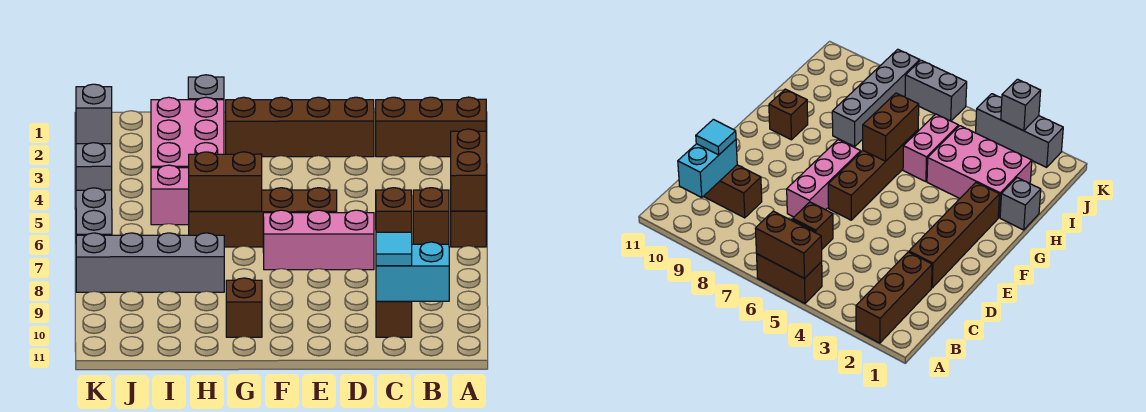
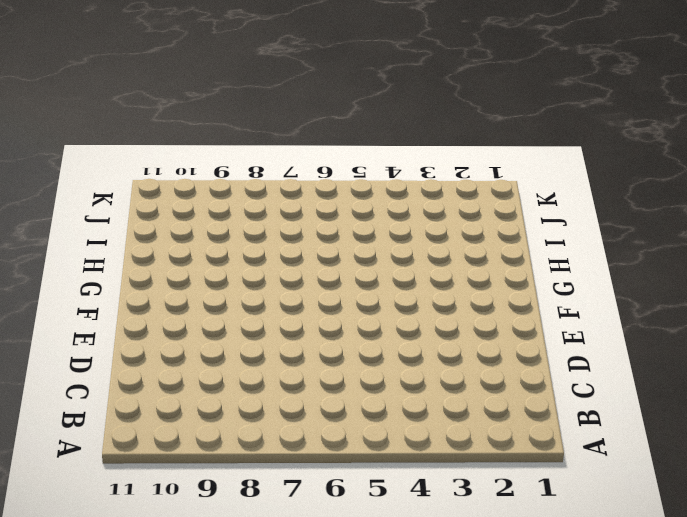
none -> brown brick A2:C2 level 1
none -> brown brick A5:A6 level 1
none -> brown brick B6 level 1

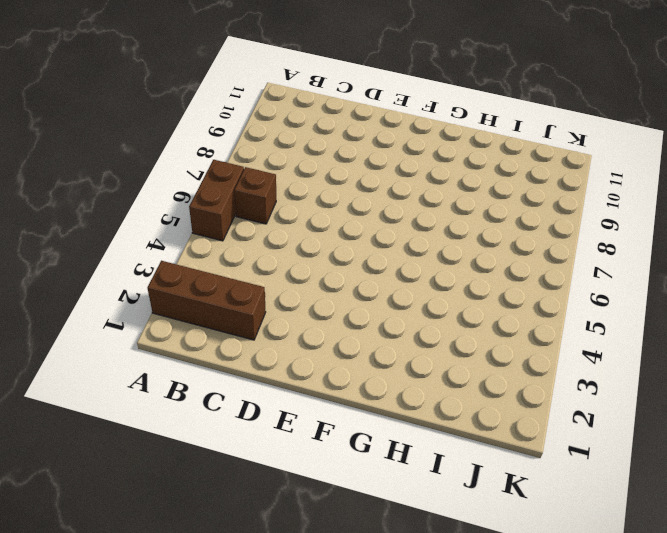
none -> brown brick C6 level 1
none -> brown brick C9:C10 level 1
none -> brown brick D2:G2 level 1

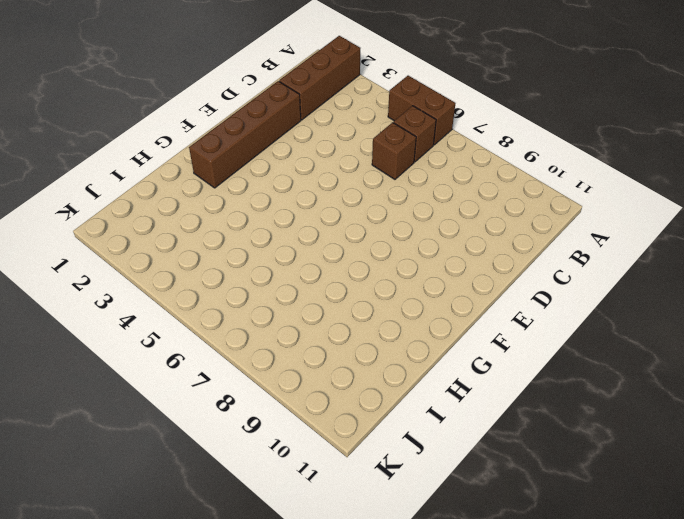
none -> brown brick C9:C10 level 1
none -> pink brick D7:F7 level 1
none -> brown brick E6:H6 level 1

